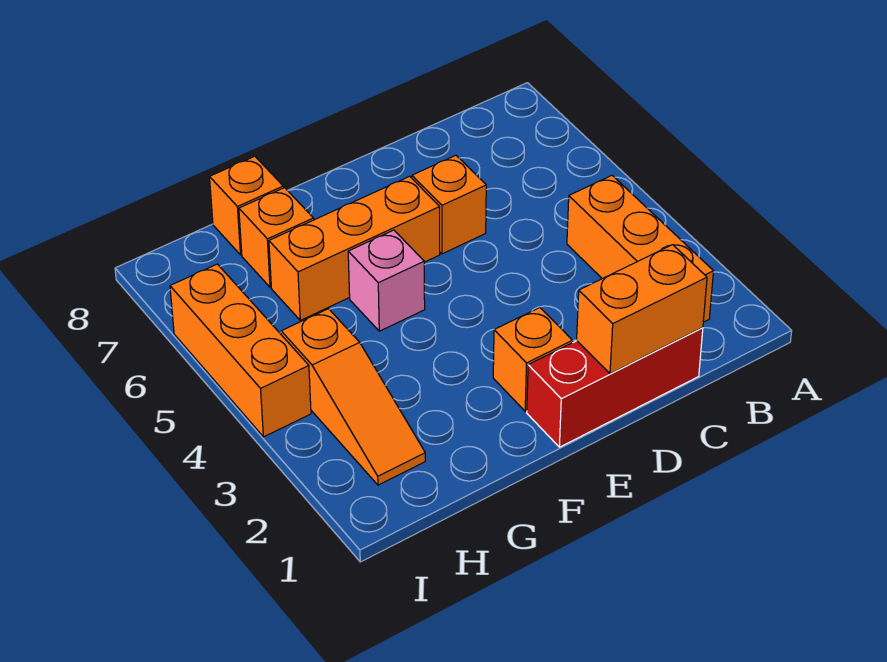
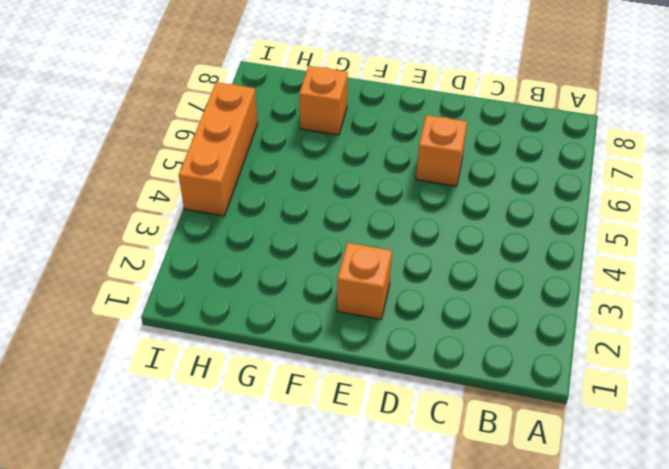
none -> orange brick B2:B4 level 1
none -> red brick C1:E1 level 1

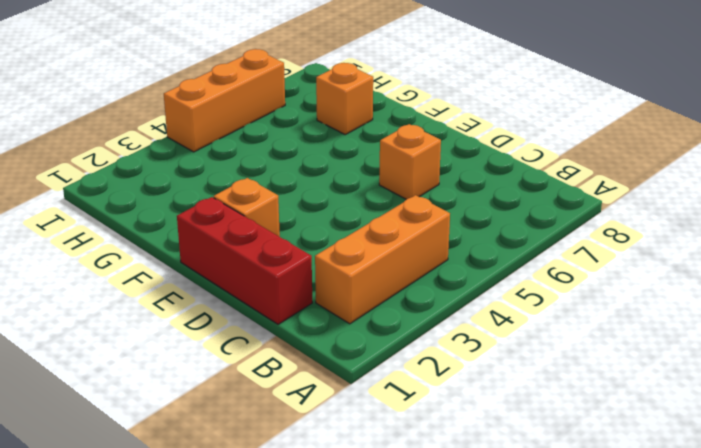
none -> orange brick E6:G6 level 1
none -> pink brick F5 level 1

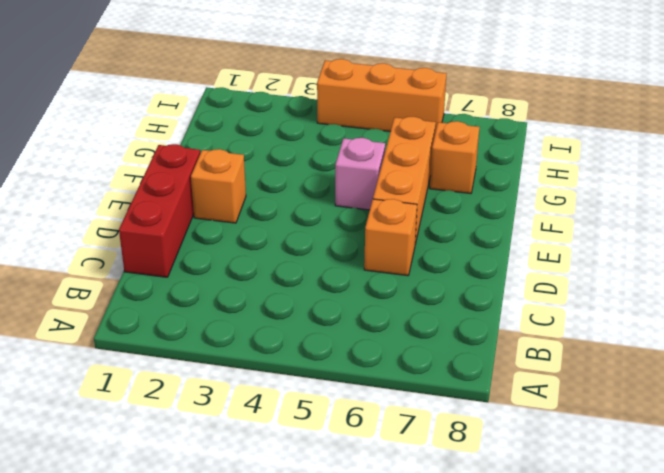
none -> orange brick B2:B4 level 1
none -> orange brick G8 level 1

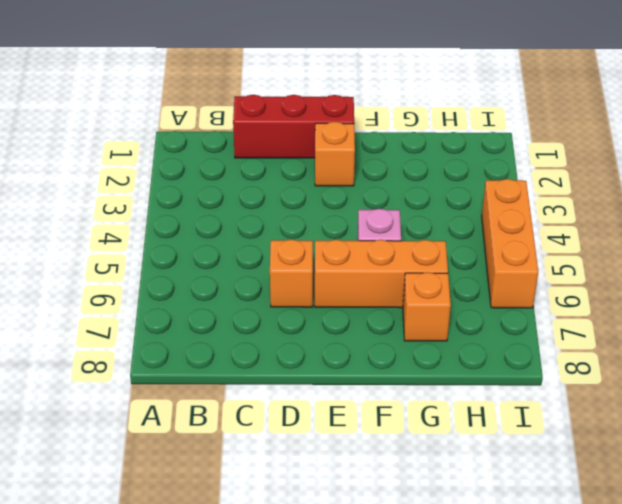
none -> orange brick B2:B4 level 1
none -> orange brick G8 level 1

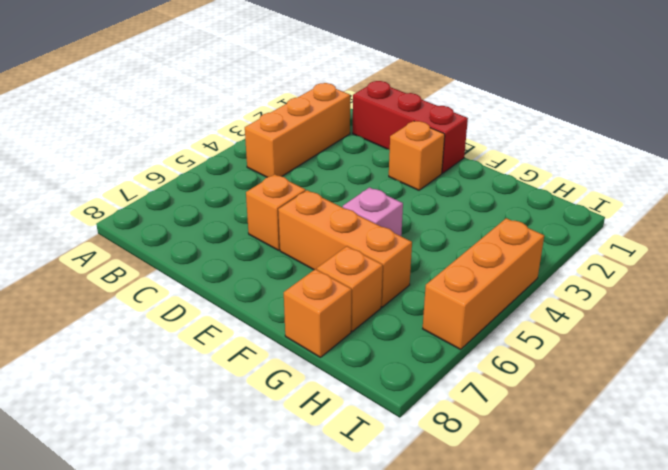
none -> orange slope H2:H4 level 1 top 4
none -> orange brick C1:D1 level 2

